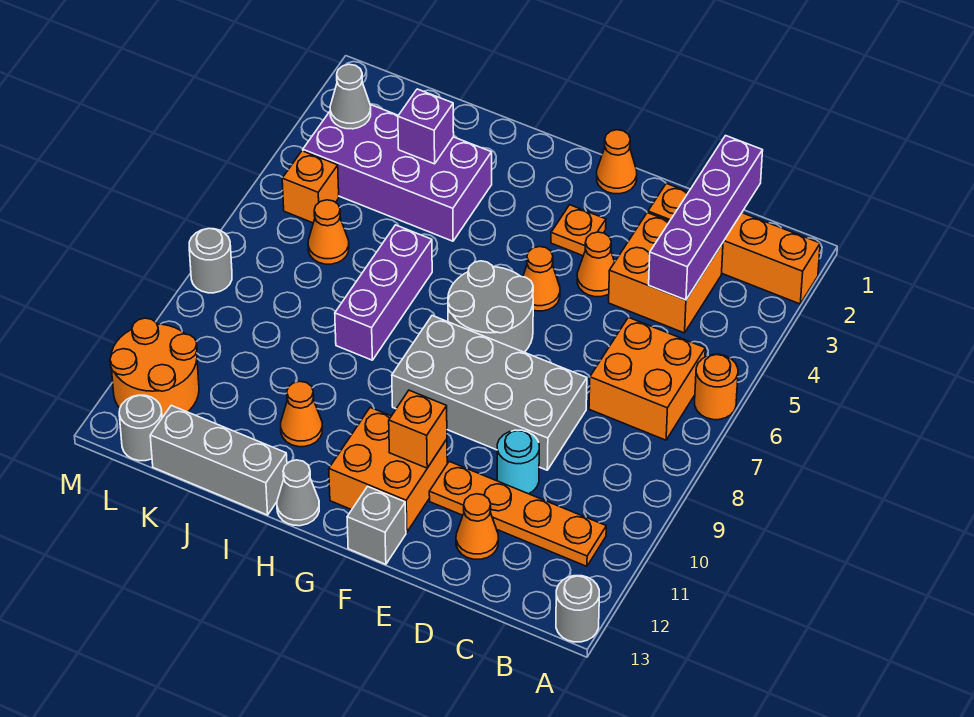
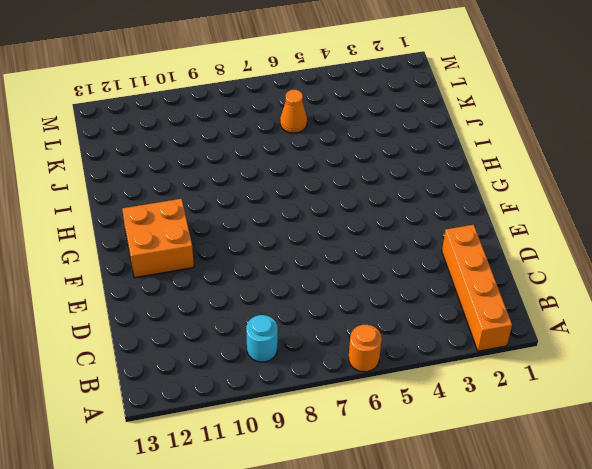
cyan round brick B9 level 1 -> cyan round brick D10 level 1
none -> grey round brick A13 level 1
none -> orange brick B6:C7 level 1
none -> orange plate B11:E11 level 1
none -> orange brick C3:D4 level 1

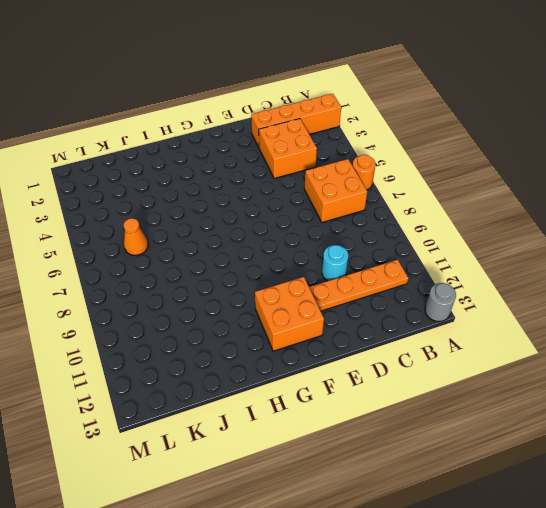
none -> grey brick D8:G9 level 1
none -> orange cone D12 level 1
none -> orange cone E4 level 1
none -> orange cone F1 level 1

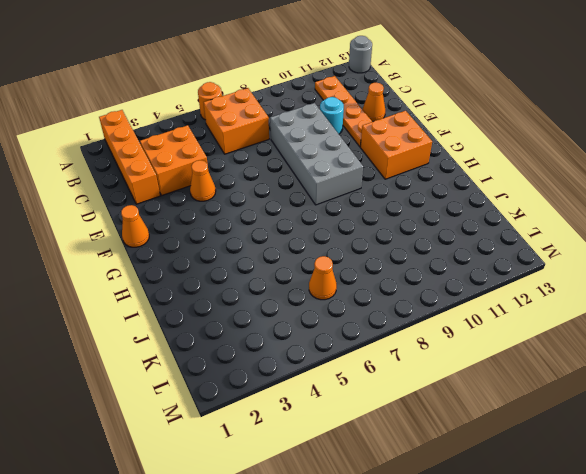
none -> orange plate F3 level 1
none -> orange cone F5 level 1
none -> grey round brick F6:G7 level 1
none -> grey brick F13 level 1

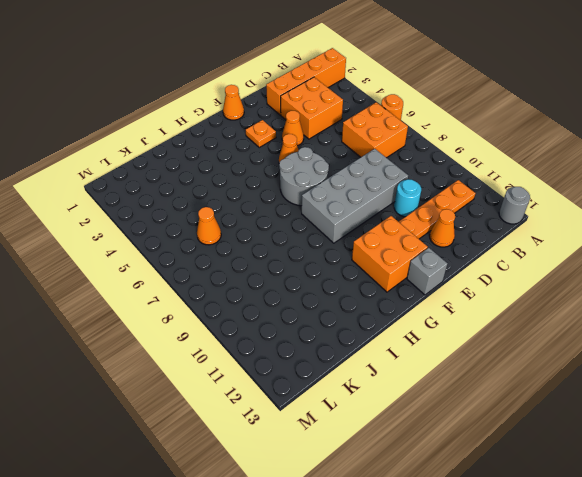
none -> grey cone H13 level 1
none -> purple brick I3:L4 level 1
none -> purple brick I6:I8 level 1
none -> orange cone I11 level 1

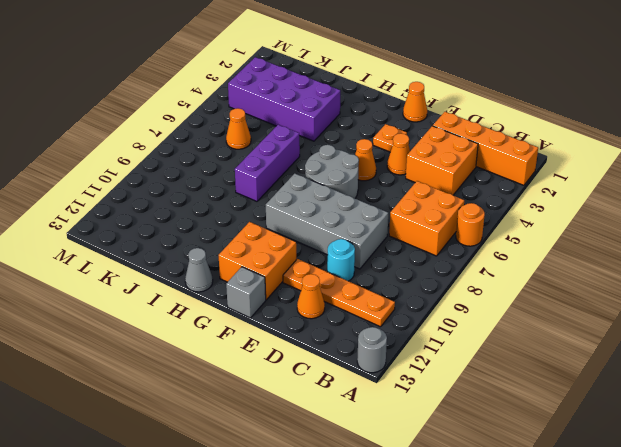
none -> orange cone I11 level 1
none -> grey brick I13:K13 level 1
none -> orange brick L5 level 1
none -> orange round brick L11:M12 level 1

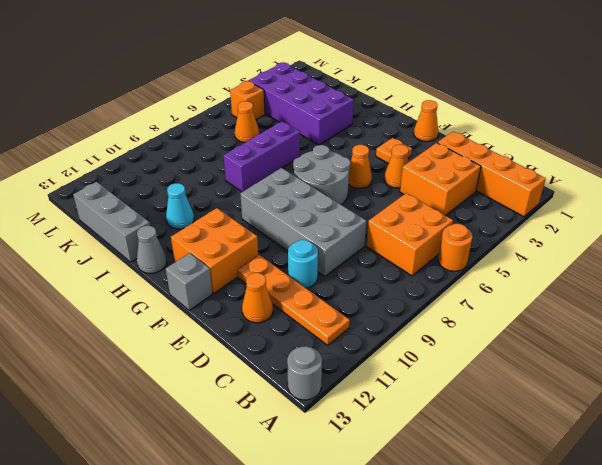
cyan cone I11 level 1 -> orange cone I11 level 1
none -> orange round brick L11:M12 level 1
none -> grey round brick L13 level 1
none -> grey round brick M8 level 1
none -> purple brick C1:C4 level 2

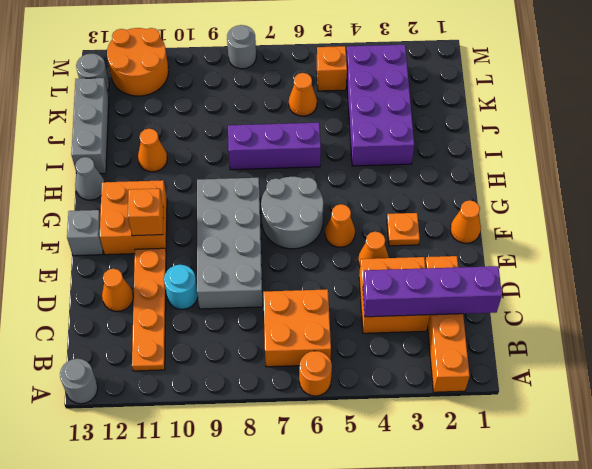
none -> purple brick J3 level 2
none -> grey cone L3 level 2

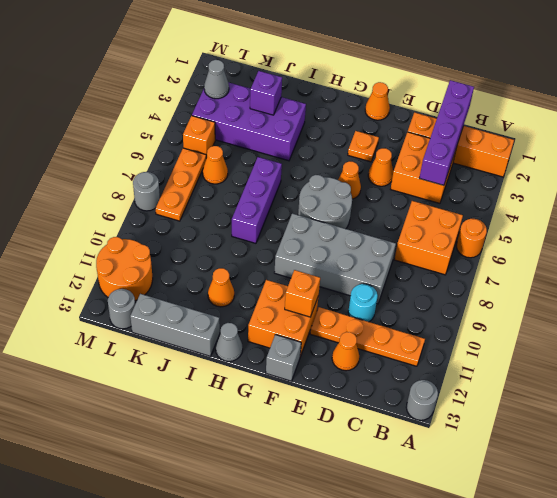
orange plate L6:L8 level 1 -> none

